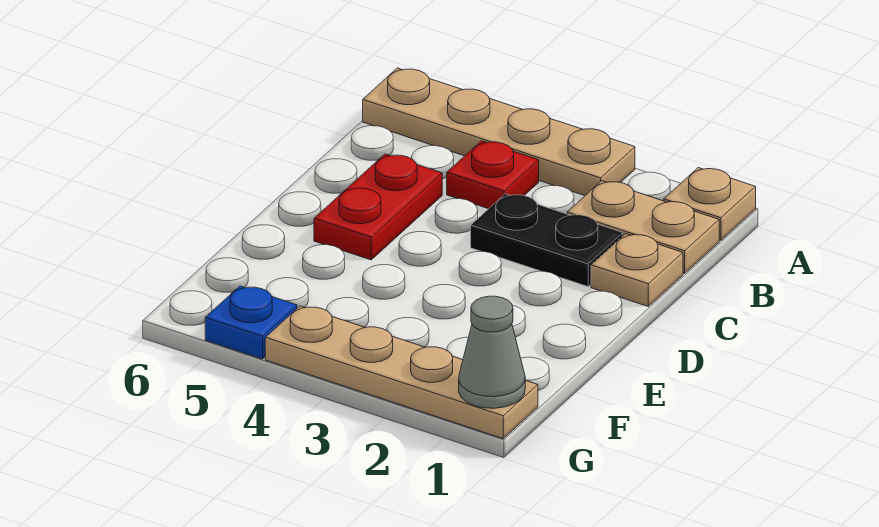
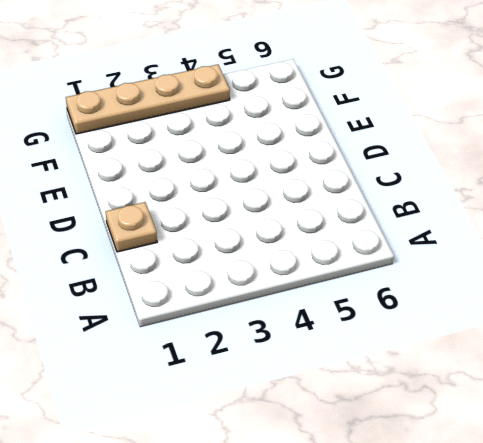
none -> tan plate A1 level 1
none -> tan plate A3:A6 level 1

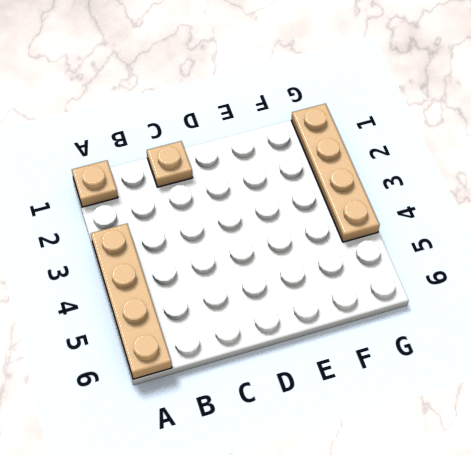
none -> tan plate B1:B2 level 1
none -> red plate B4 level 1

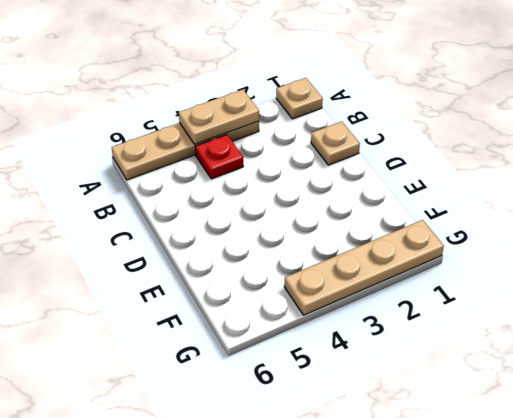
tan plate A3:A4 level 2 -> tan plate B1:B2 level 1
none -> black plate C2:C3 level 1
none -> red plate C5:D5 level 1

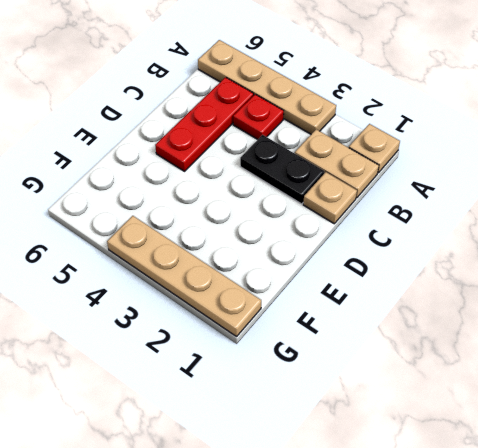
red plate B5:D5 level 1 -> red plate C5:D5 level 1
none -> blue plate G5 level 1
none -> grey cone G1 level 2

